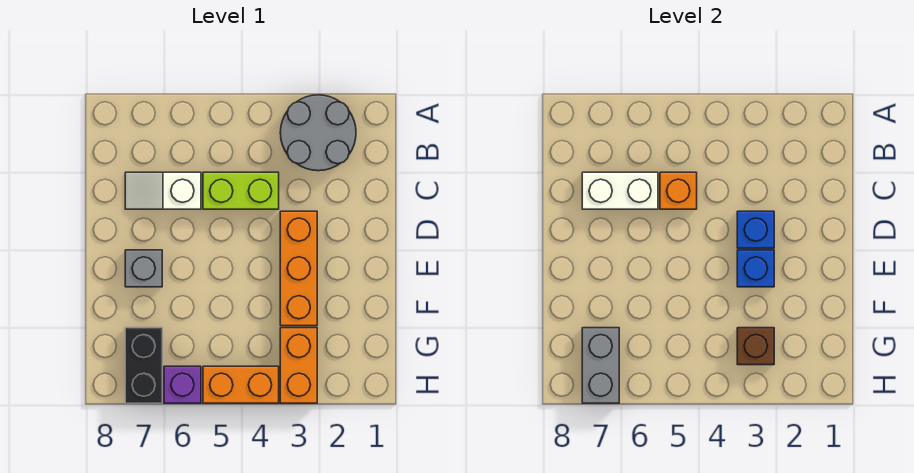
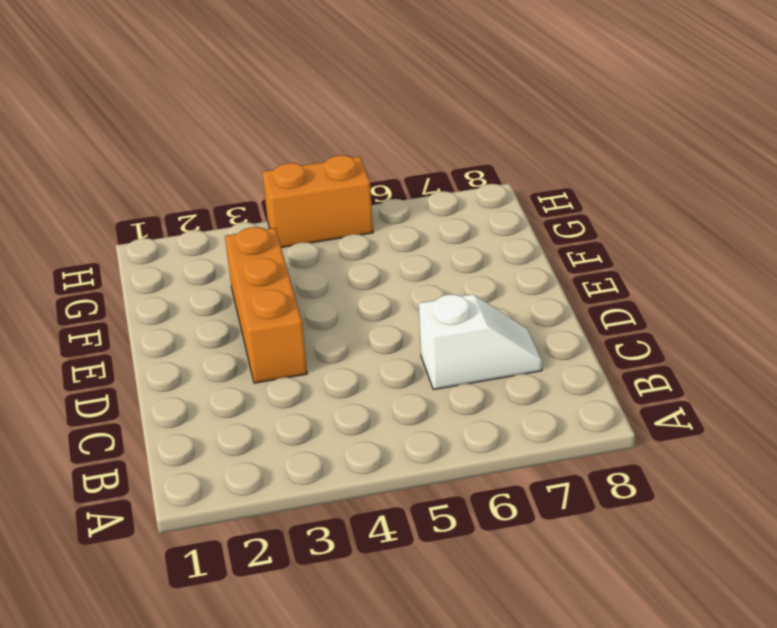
none -> grey round brick A2:B3 level 1
none -> lime brick C4:C5 level 1
none -> grey brick E7 level 1

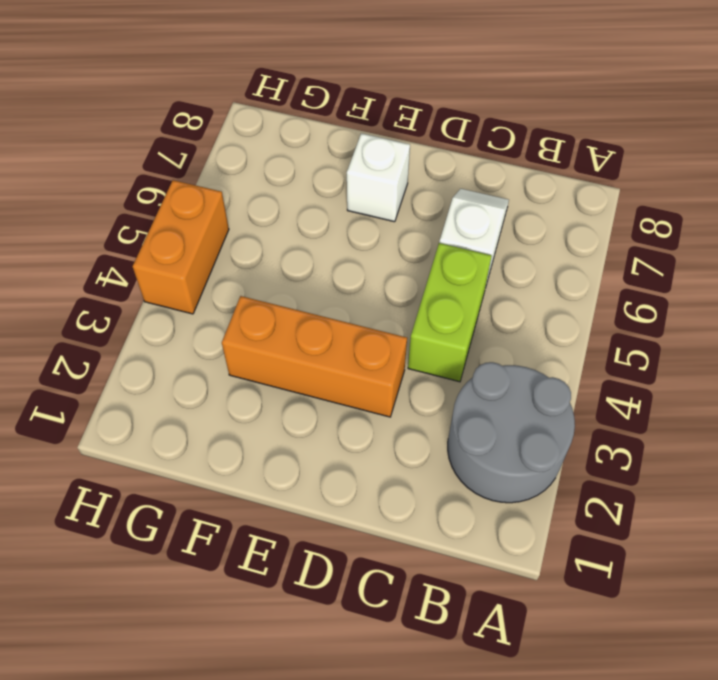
white brick E7 level 1 -> grey brick E7 level 1
none -> orange brick G3:H3 level 1
none -> black brick G7:H7 level 1
none -> purple brick H6 level 1

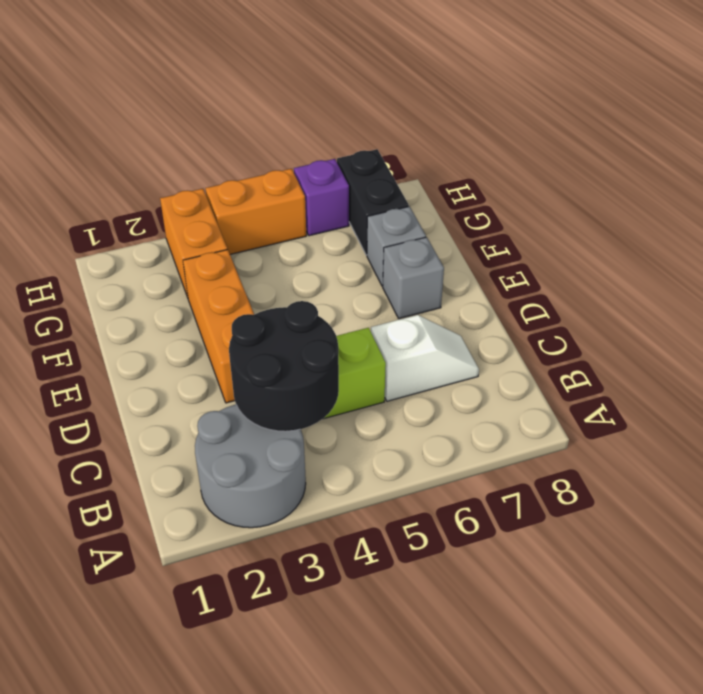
black round brick B3:C4 level 2 -> none
grey brick F7 level 1 -> none
none -> orange brick C5 level 2
none -> white brick C6:C7 level 2
none -> blue brick D3 level 2

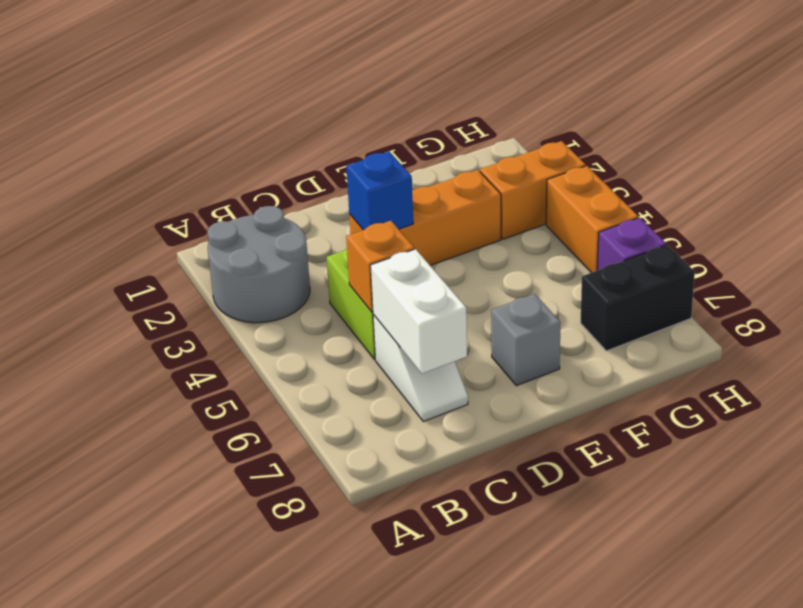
none -> blue brick E3 level 2
none -> brown brick G3 level 2
none -> grey brick G7:H7 level 2

